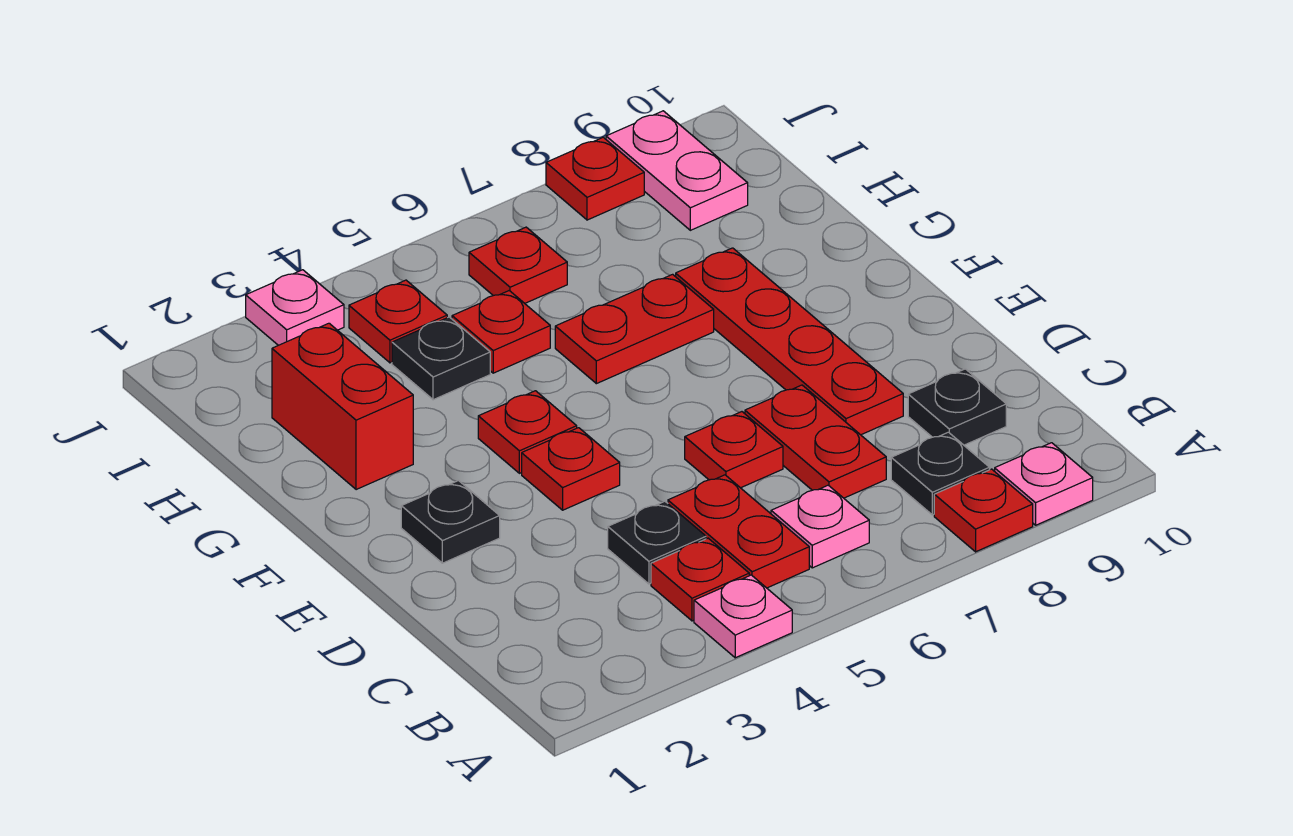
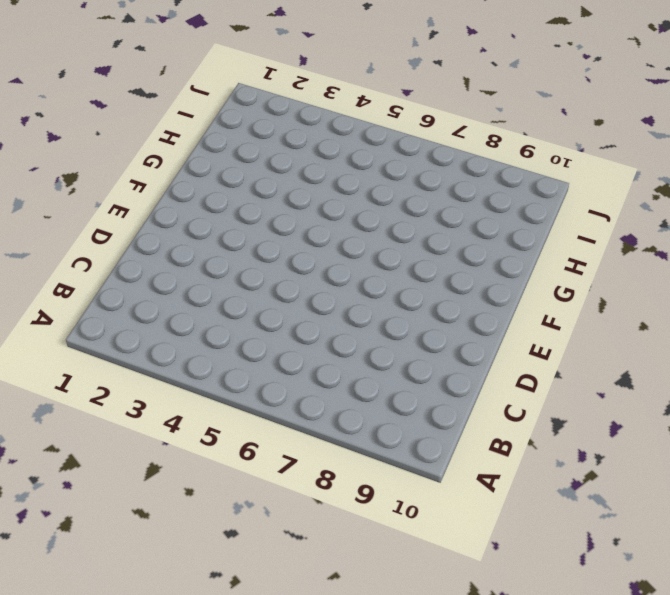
none -> pink plate A4 level 1
none -> red plate A8 level 1
none -> pink plate A9 level 1

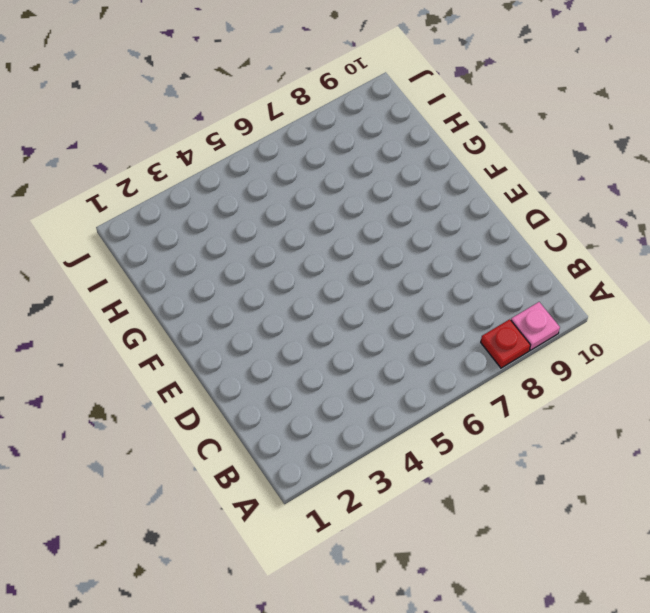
none -> pink plate A4 level 1
none -> red plate B4 level 1
none -> red plate B5:C5 level 1

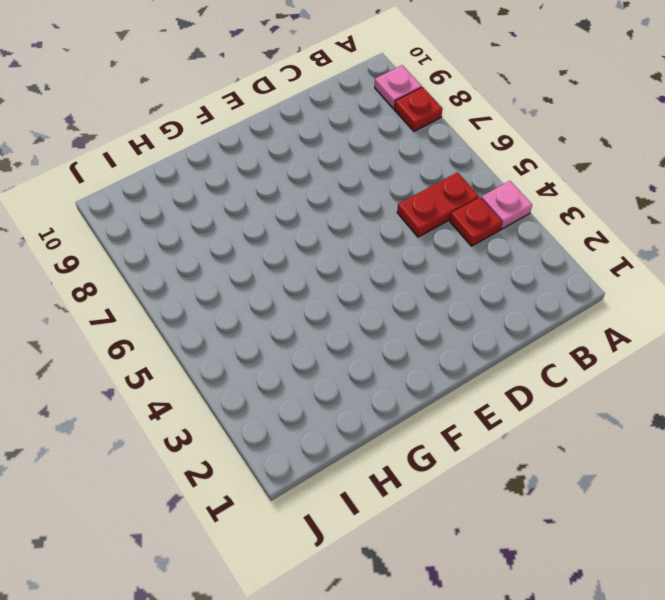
none -> pink plate B6 level 1
none -> black plate B8 level 1
none -> black plate C4 level 1

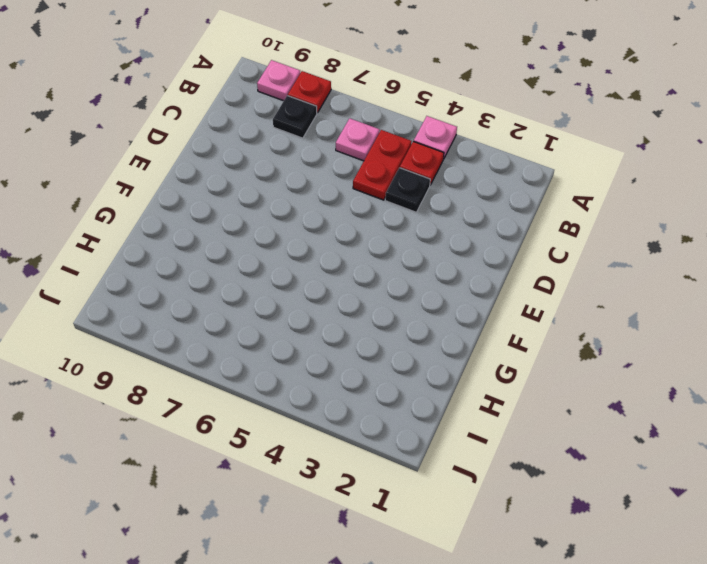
none -> red plate C7:D7 level 1
none -> black plate C9 level 1
none -> red plate D6 level 1

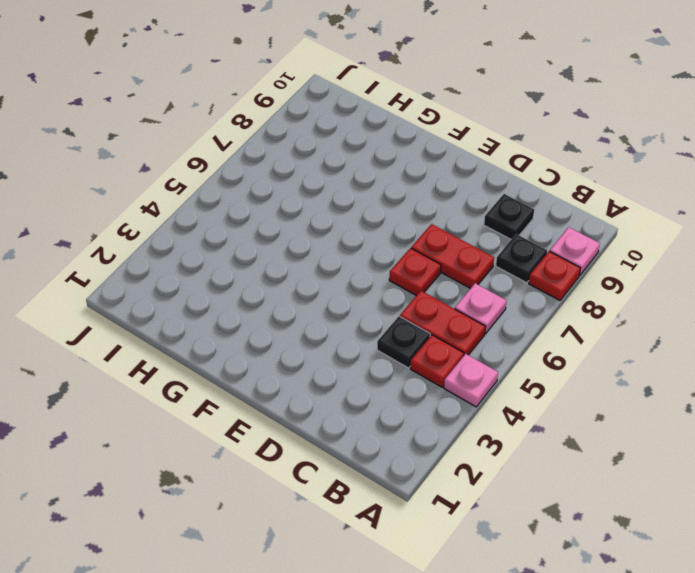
none -> red plate D8:G8 level 1
none -> black plate E2 level 1
none -> red plate E4 level 1

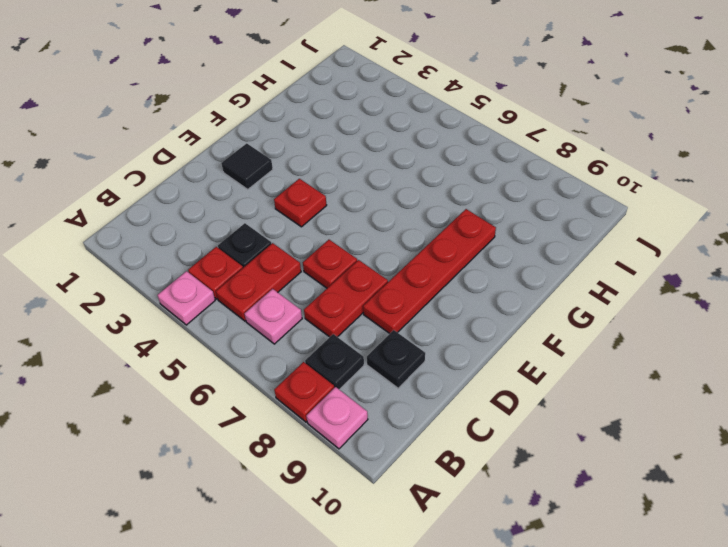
black tile E2 level 1 -> black plate E2 level 1
none -> red plate F4 level 1
none -> red brick G2:H2 level 1
none -> red plate G6:G7 level 1

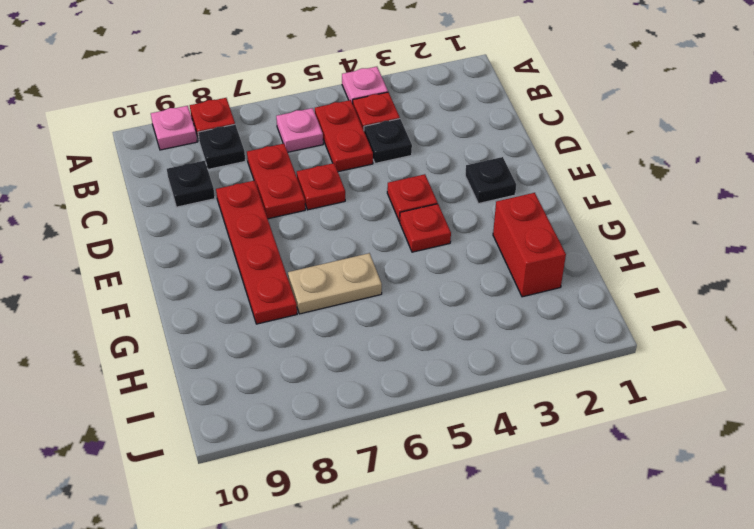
tan plate G6:G7 level 1 -> red plate G6:G7 level 1
none -> black plate H4 level 1
none -> red plate H5 level 1
none -> red plate I4 level 1

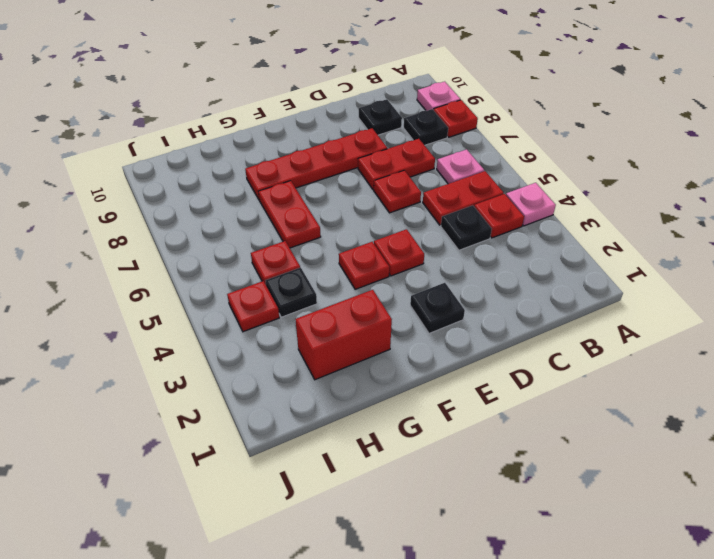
none -> red plate I6 level 1
none -> pink plate I9:J9 level 1
none -> pink plate J3 level 1

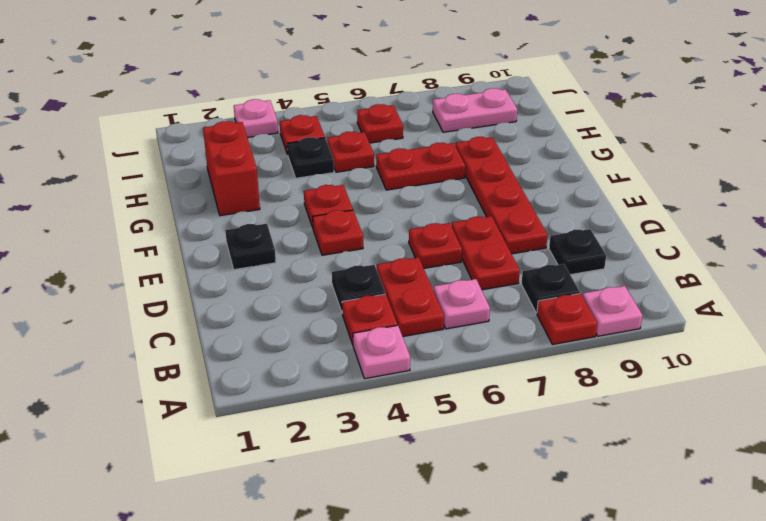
pink plate I8:I9 level 1 -> pink plate I9:J9 level 1
none -> red plate J8 level 1

